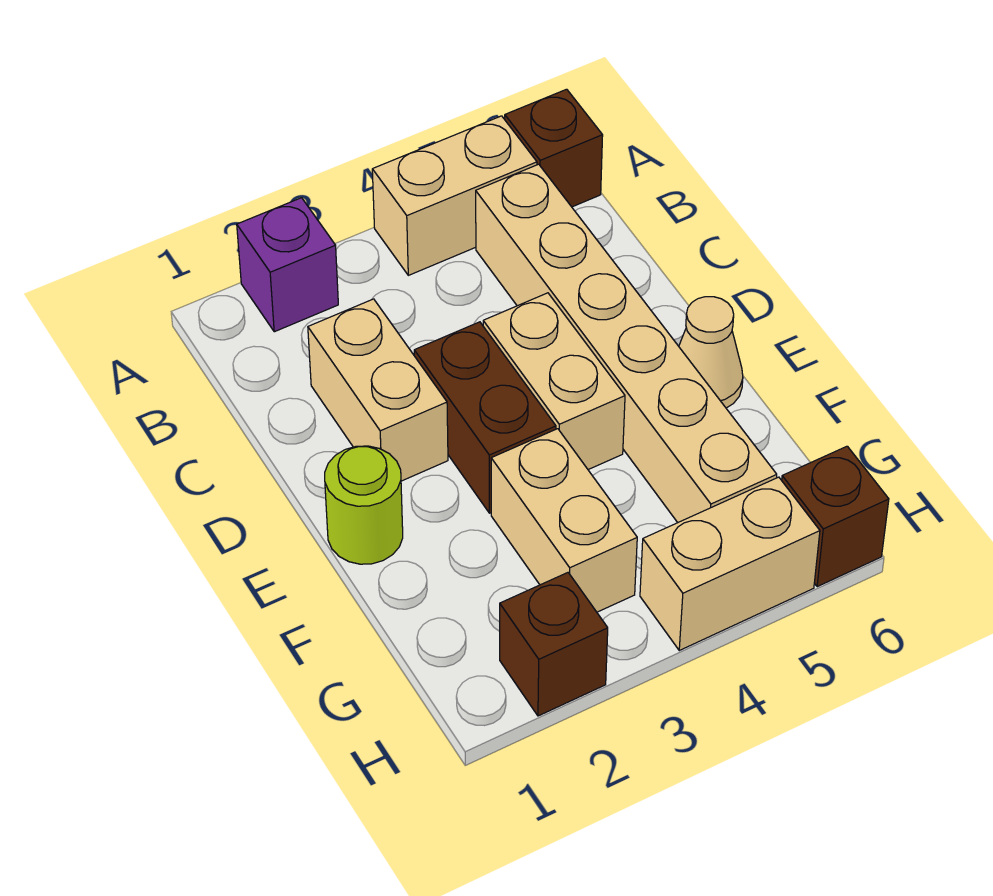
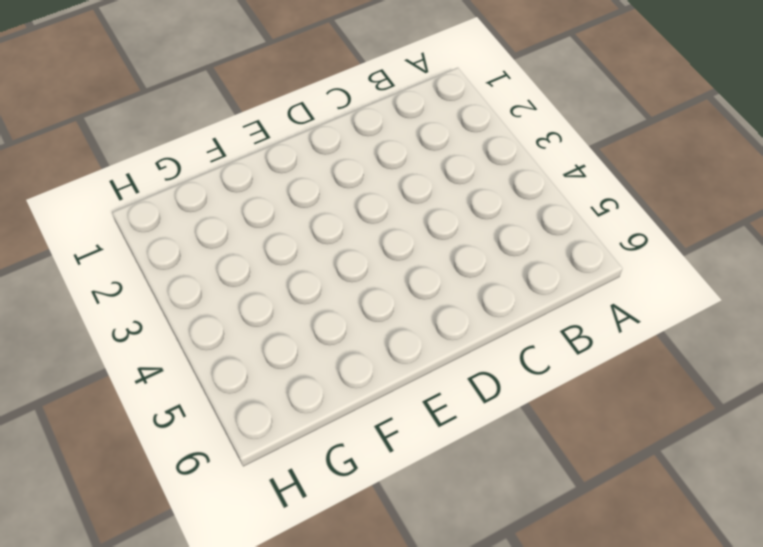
none -> purple brick A2 level 1
none -> tan brick A4:A5 level 1
none -> brown brick A6 level 1

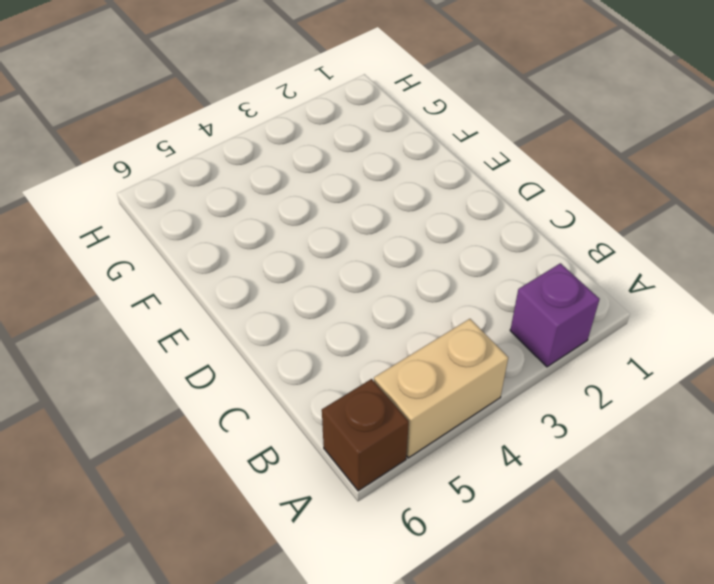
none -> tan brick B5:G5 level 1
none -> tan brick C2:D2 level 1
none -> brown brick D3:E3 level 1

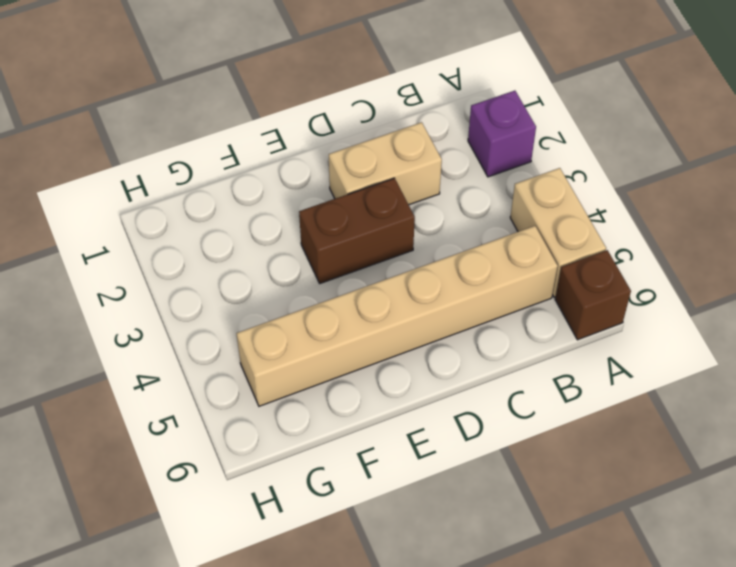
none -> tan brick D4:E4 level 1
none -> lime round brick E1 level 1
none -> tan cone E6 level 1

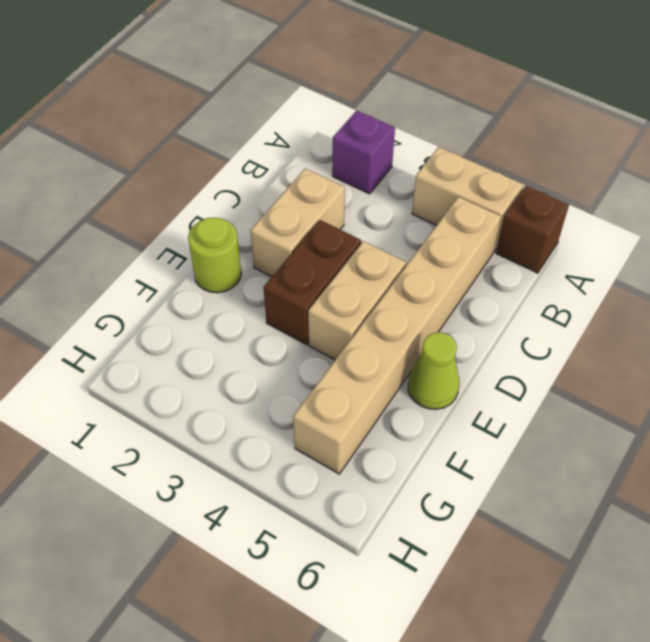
lime cone E6 level 1 -> tan cone E6 level 1
none -> tan brick F3:G3 level 1
none -> brown brick H2 level 1
none -> tan brick H4:H5 level 1

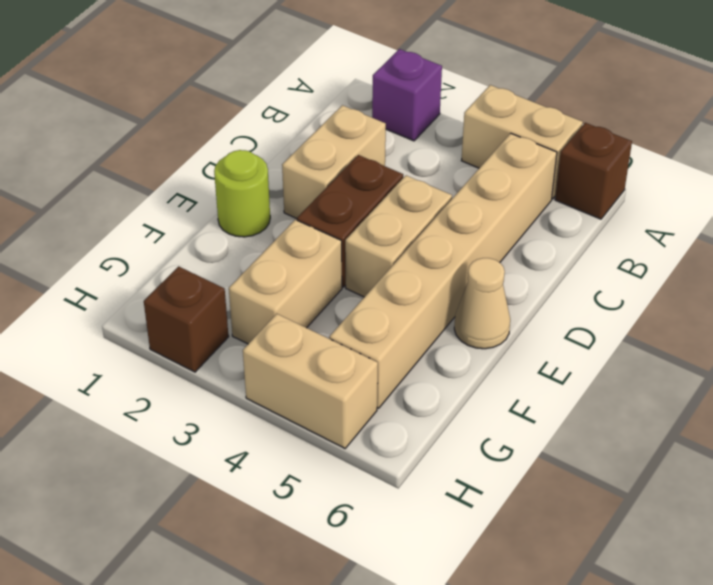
none -> brown brick H6 level 1

